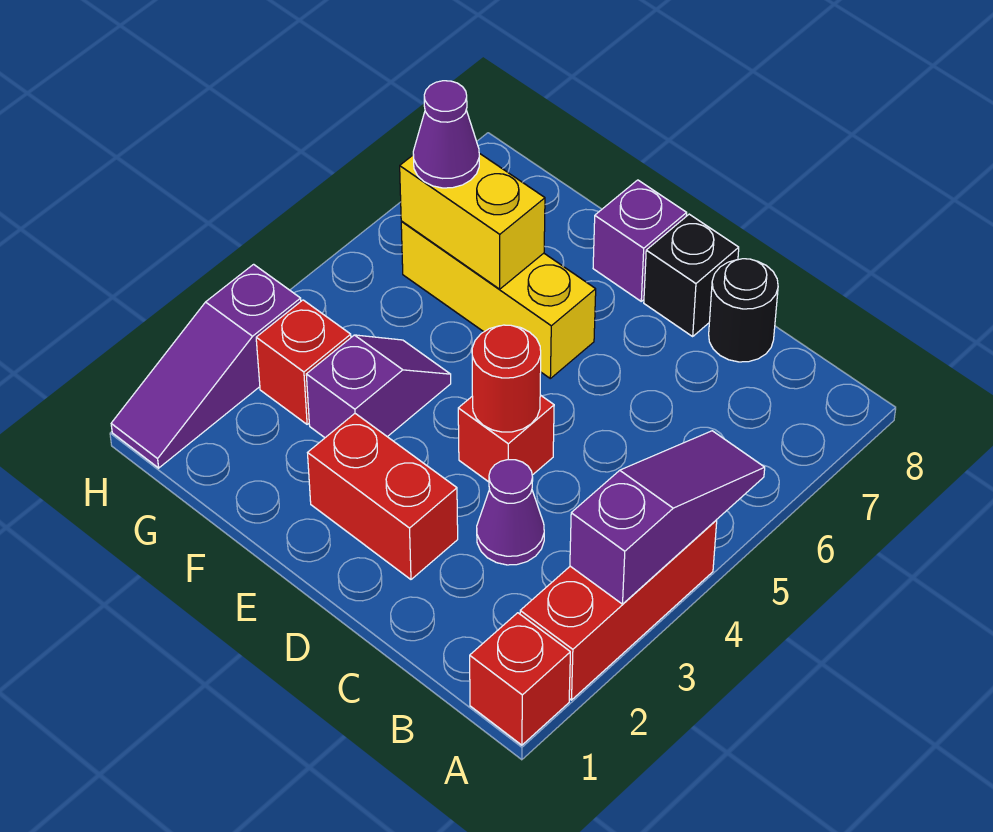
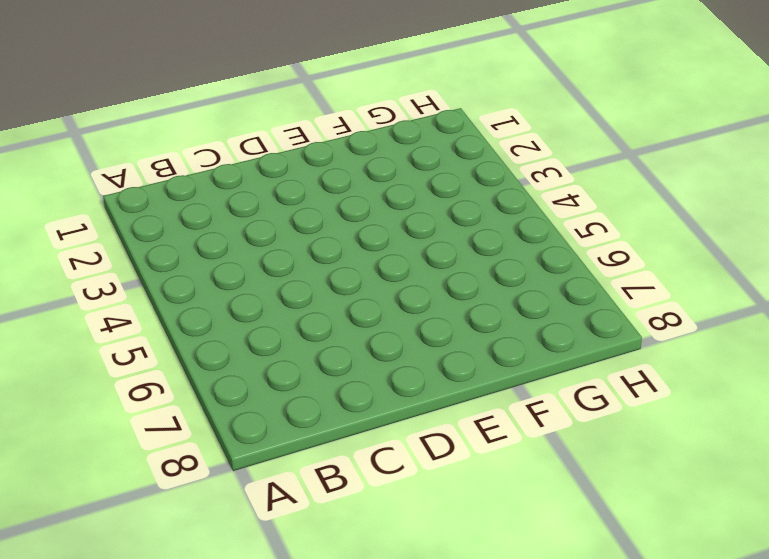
none -> red brick A1 level 1
none -> red brick A2:A4 level 1
none -> purple cone C3 level 1

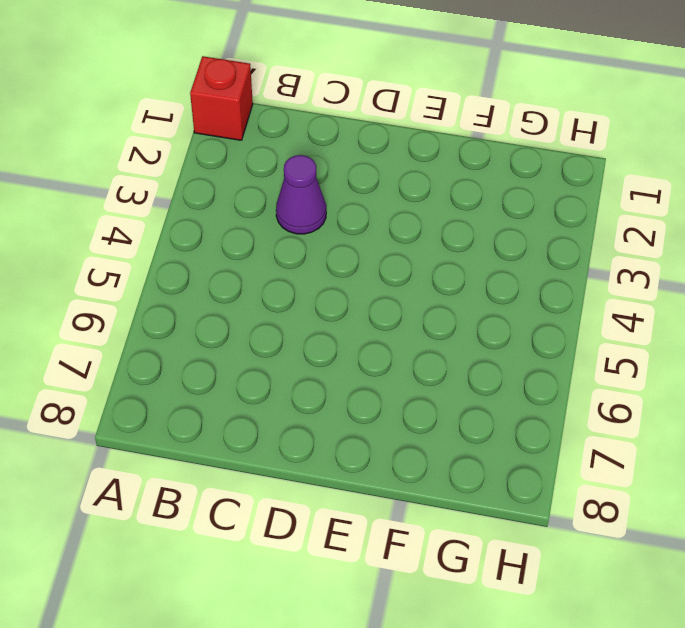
none -> red brick A2:A4 level 1
none -> black round brick C8 level 1
none -> red brick D2:E2 level 1

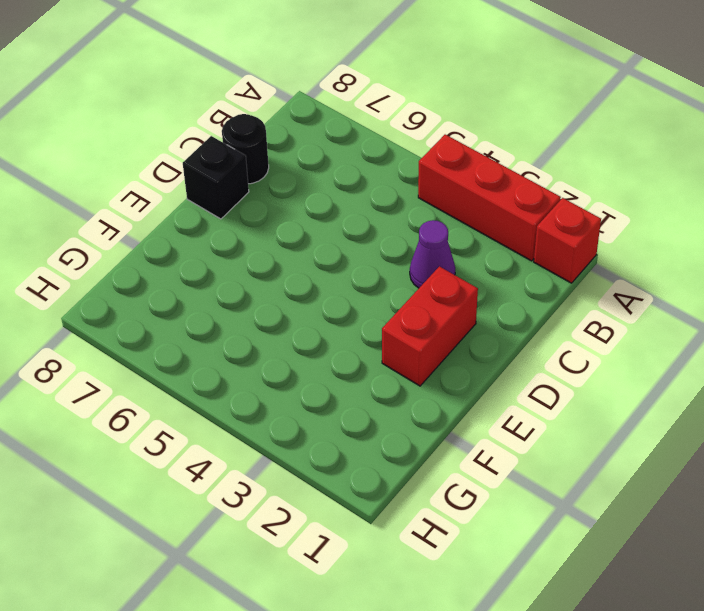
none -> red brick D4 level 1
none -> yellow brick E6:G6 level 1
none -> purple brick E8 level 1

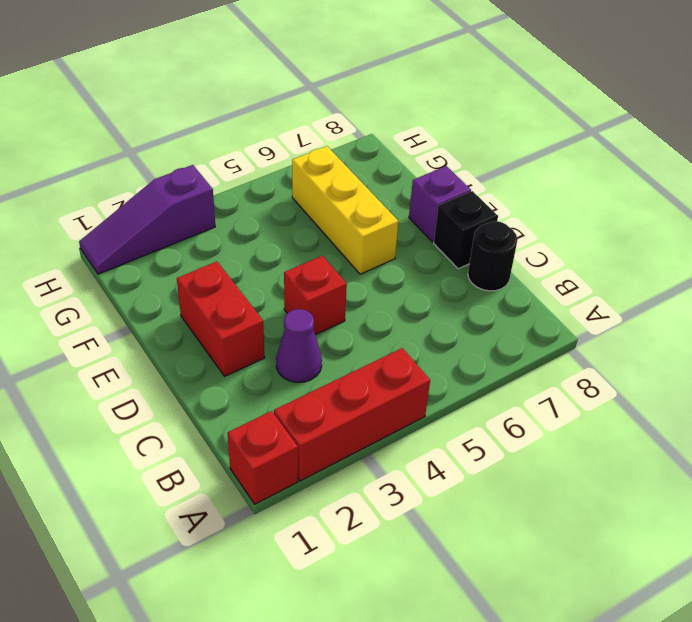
none -> purple slope F3:F4 level 1 top 3
none -> red brick G3 level 1
none -> purple slope A3:A5 level 2 top 3

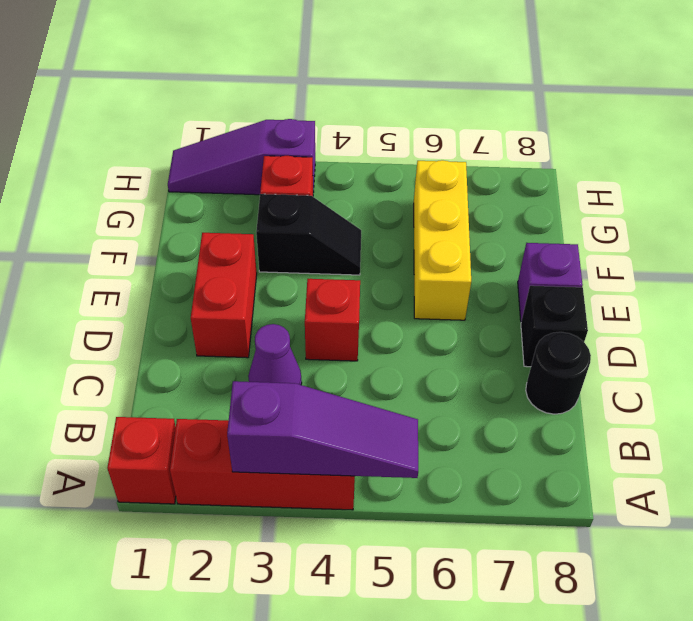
black slope F3:F4 level 1 top 3 -> purple slope F3:F4 level 1 top 3
none -> red round brick D4 level 2
none -> yellow brick F6:G6 level 2
none -> purple cone G6 level 3

